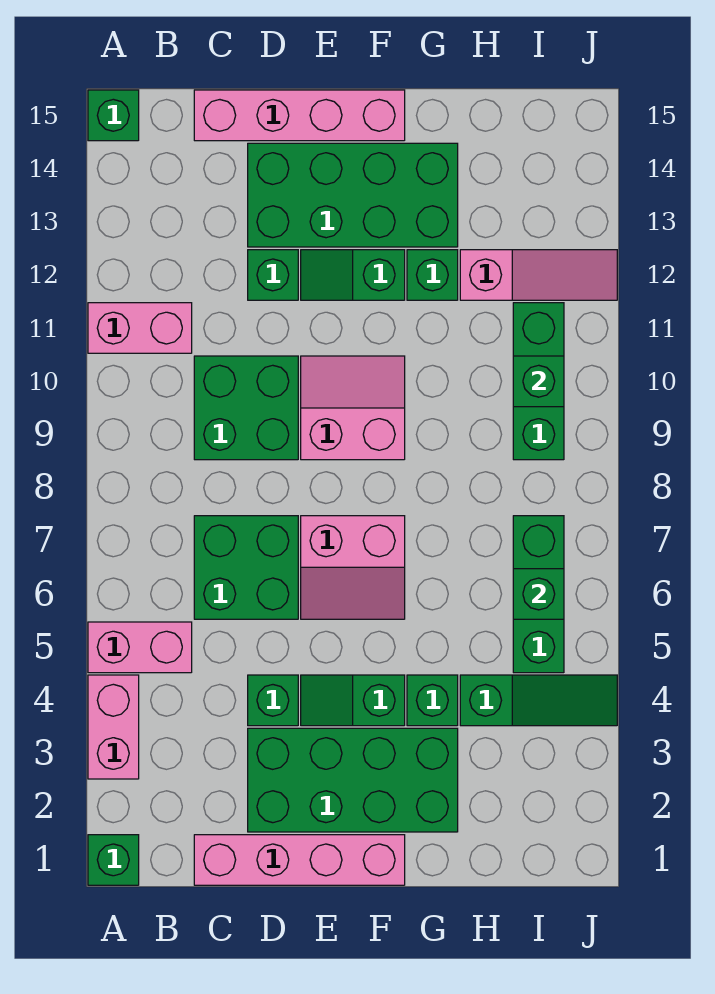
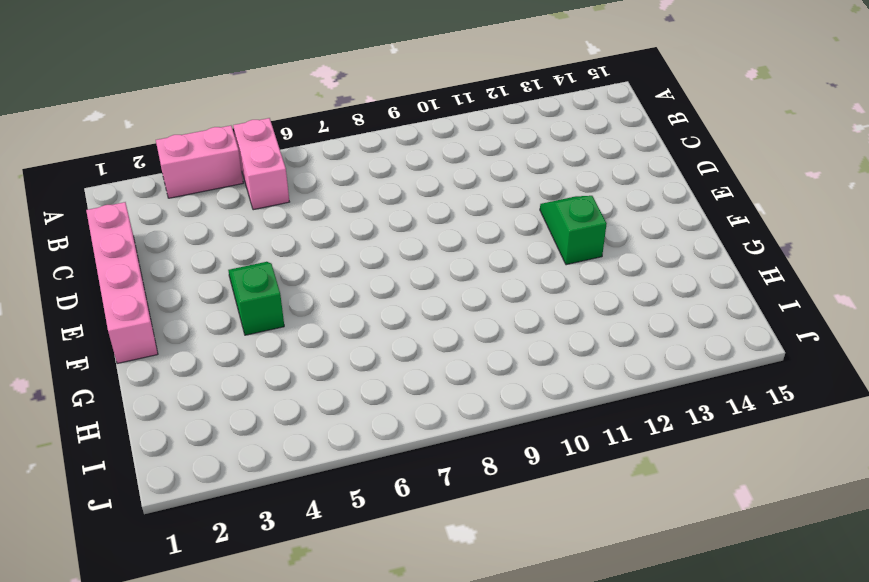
none -> green brick A1 level 1
none -> pink brick A11:B11 level 1
none -> green brick A15 level 1

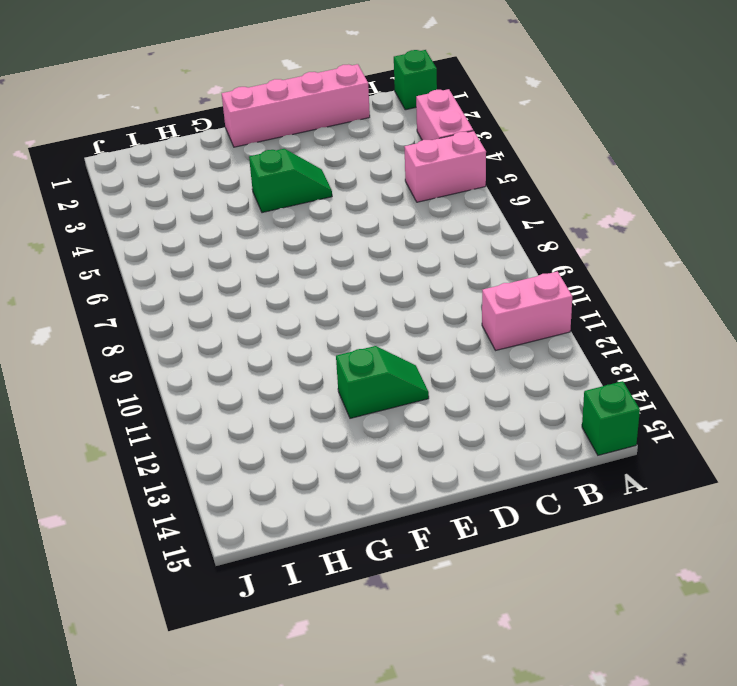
none -> green brick C6:D7 level 1
none -> green brick C9:D10 level 1
none -> pink brick C15:F15 level 1

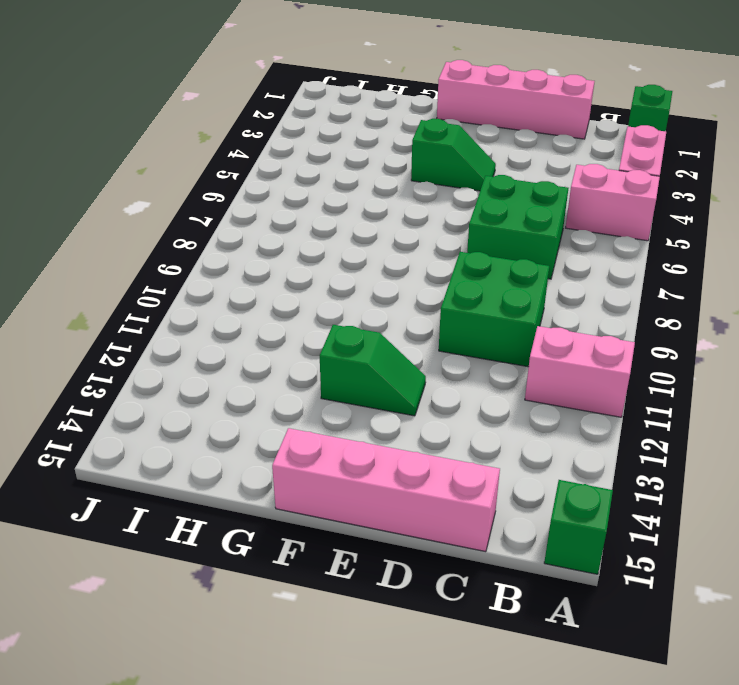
none -> green brick D2:G3 level 1
none -> green brick D4 level 1
none -> green brick D12 level 1

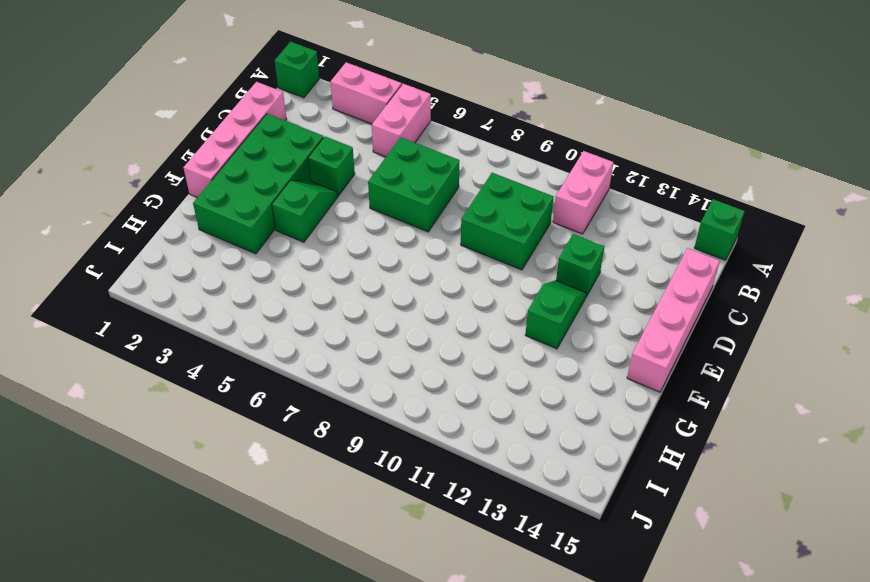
none -> green brick D13:G14 level 1
none -> pink slope E6:F7 level 1 top 7
none -> pink slope E9:F10 level 1 top 9

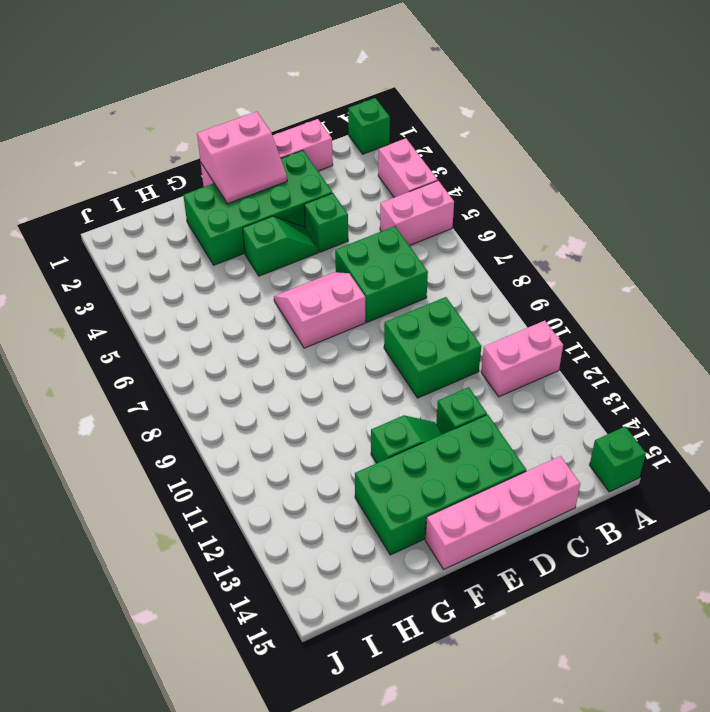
pink slope E1:F2 level 2 top 1 -> pink slope E9:F10 level 1 top 9
none -> green brick G4 level 1
none -> green brick G12 level 1
none -> green slope H4:J4 level 1 top H

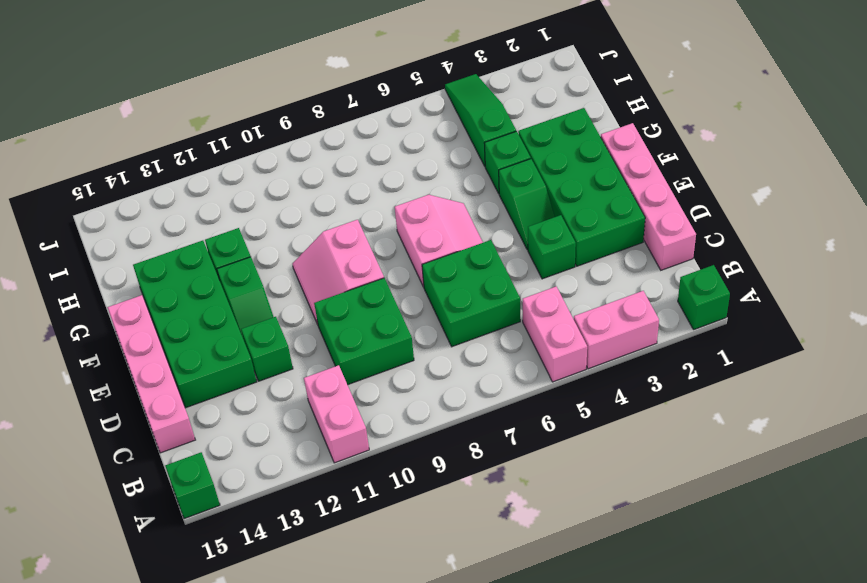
none -> pink slope H12:J12 level 1 top H
none -> green brick I5:I7 level 1
none -> green brick I9:I11 level 1

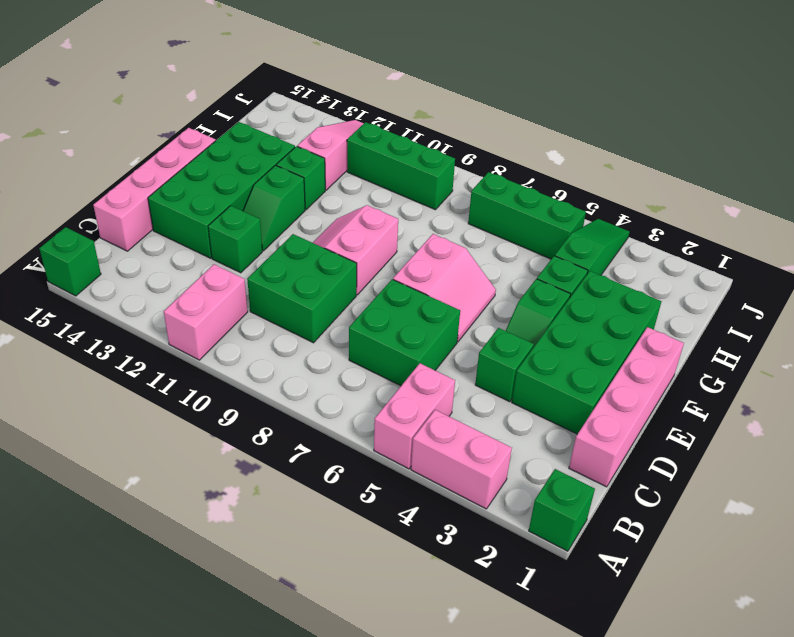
none -> green brick I6 level 2
none -> green brick I10 level 2

